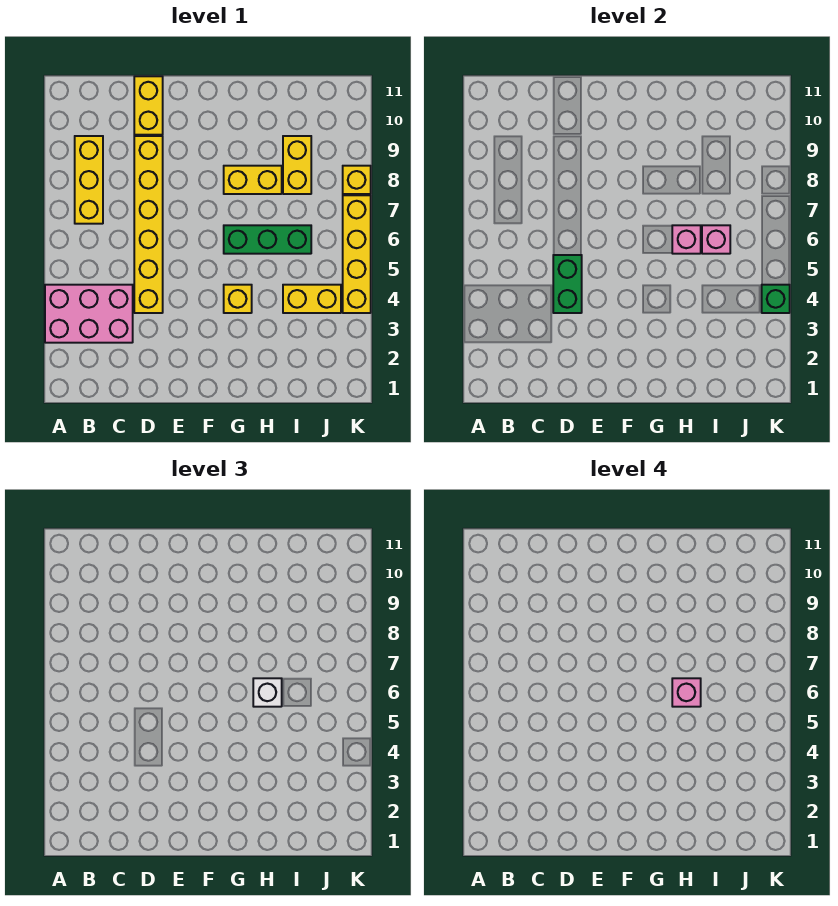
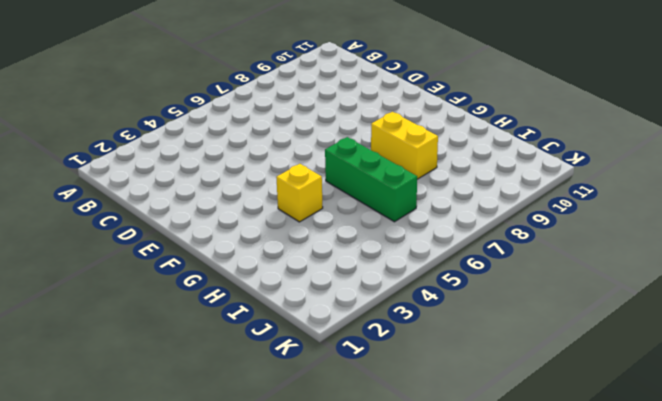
none -> pink brick A3:C4 level 1
none -> yellow brick B7:B9 level 1
none -> yellow brick D4:D9 level 1

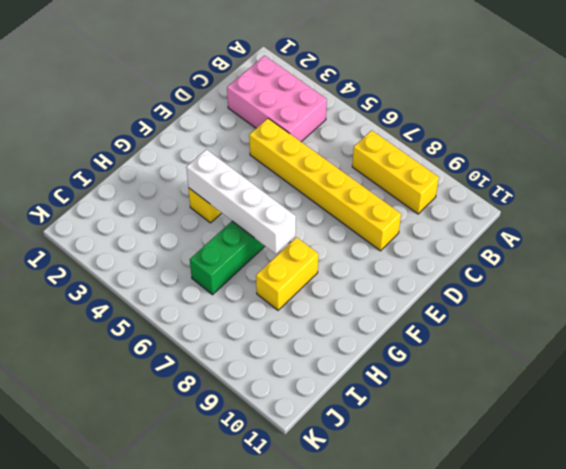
pink brick B2:C4 level 1 -> pink brick A3:C4 level 1
white brick G4:G7 level 2 -> none
none -> yellow brick D10:D11 level 1
none -> yellow brick I4:J4 level 1
none -> yellow brick I8:I9 level 1

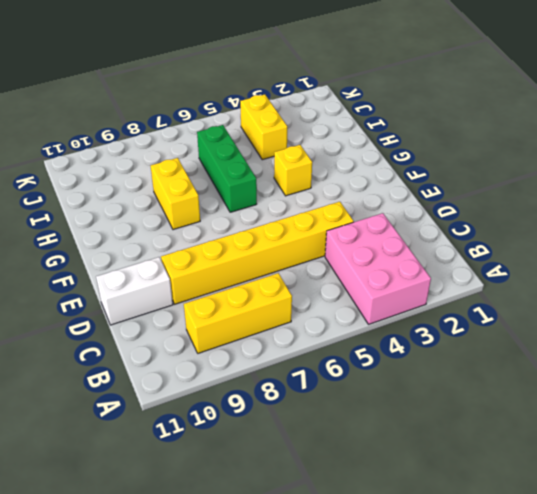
white brick D10:D11 level 1 -> yellow brick D10:D11 level 1
none -> yellow brick I8:I9 level 1
none -> yellow brick K4:K7 level 1
none -> yellow brick K8 level 1

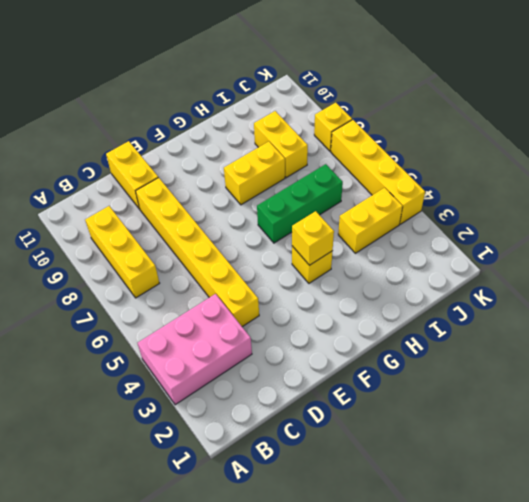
yellow brick G4 level 2 -> none
none -> green brick D4:D5 level 2
none -> pink brick H6 level 2
none -> pink brick I6 level 2

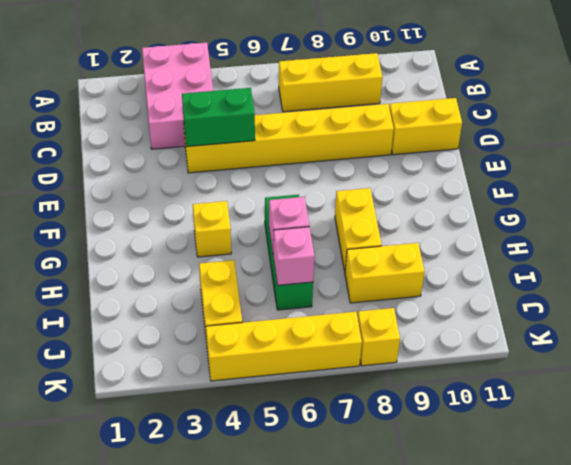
none -> green brick K4 level 2
none -> white brick H6 level 3
none -> pink brick H6 level 4

